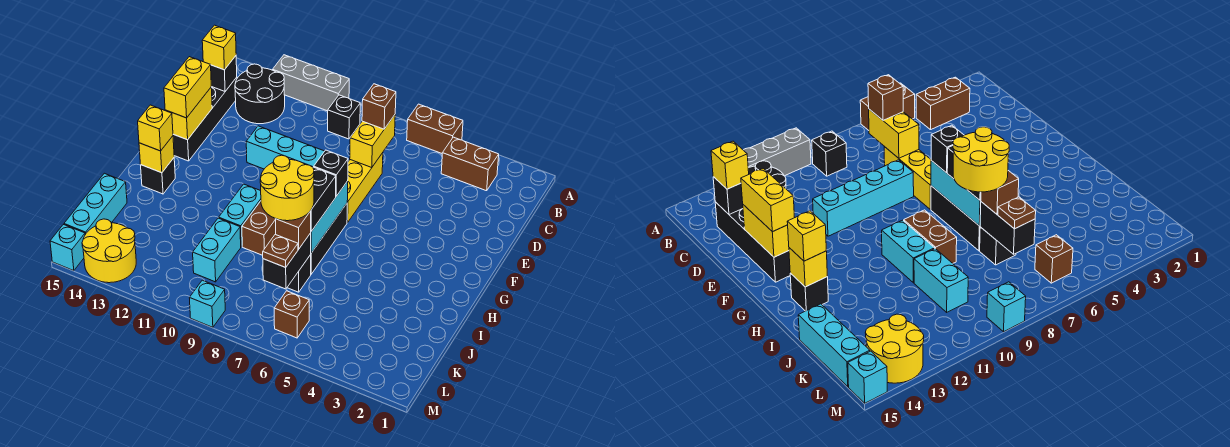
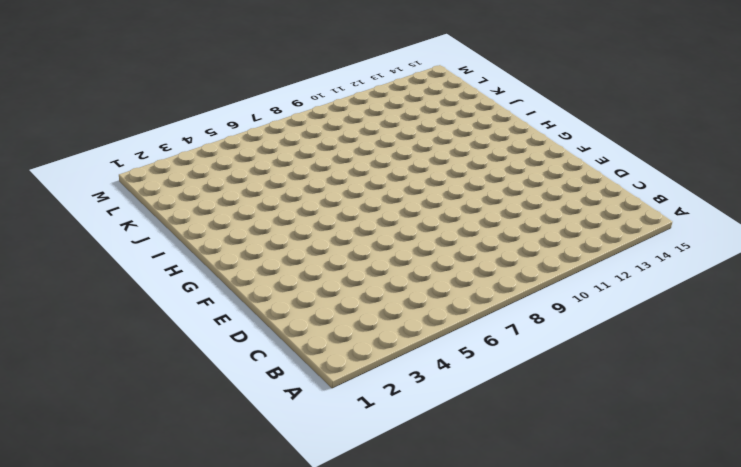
none -> brown brick A5:A6 level 1
none -> grey brick A10:A12 level 1
none -> brown brick B3:B4 level 1
none -> black brick B9 level 1

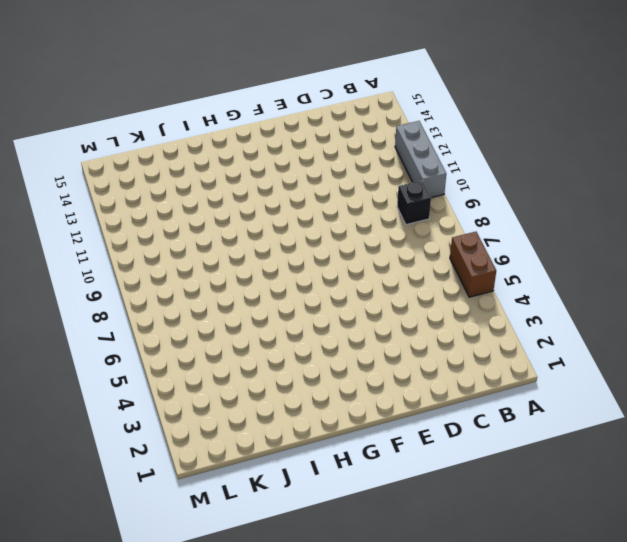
none -> brown brick B3:B4 level 1
none -> black round brick B12:C13 level 1
none -> black brick C14:F14 level 1
none -> yellow brick D7:F7 level 1

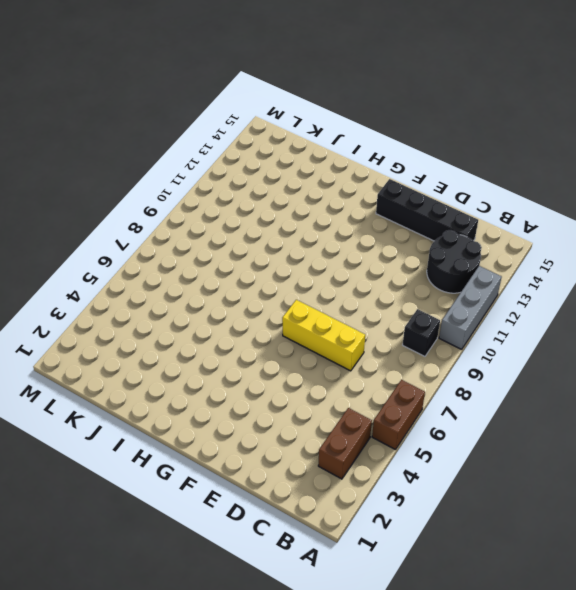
none -> cyan brick E8:E11 level 1
none -> black brick G7:I7 level 1
none -> brown brick H9:I9 level 1
none -> cyan brick H10:I10 level 1

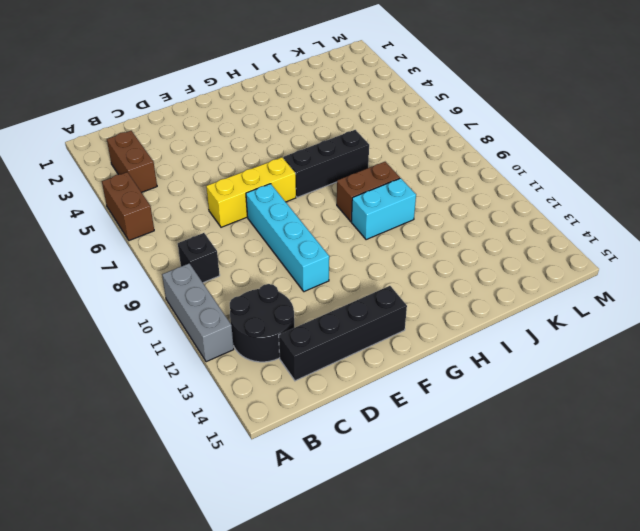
none -> black brick H14 level 1
none -> black brick J7 level 1
none -> cyan brick J10:K10 level 1
none -> cyan brick J15:L15 level 1

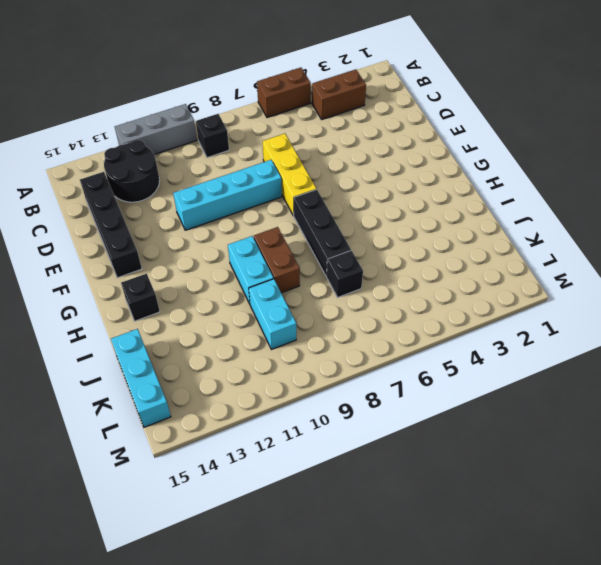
none -> brown brick L6 level 1
none -> yellow round brick L13:M14 level 1
none -> cyan brick M9 level 1
none -> cyan brick M15 level 1

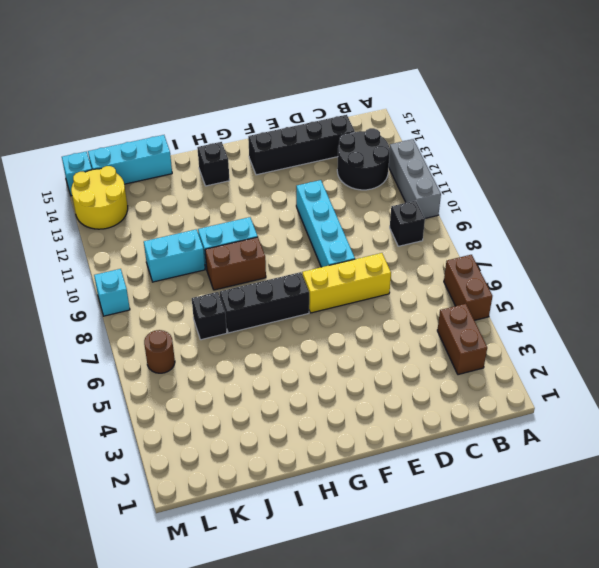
brown round brick L6 level 1 -> brown brick L6 level 1
none -> yellow brick C7:D7 level 2
none -> black brick C14 level 2
none -> yellow brick E14:F14 level 2
none -> cyan brick G7:I7 level 2

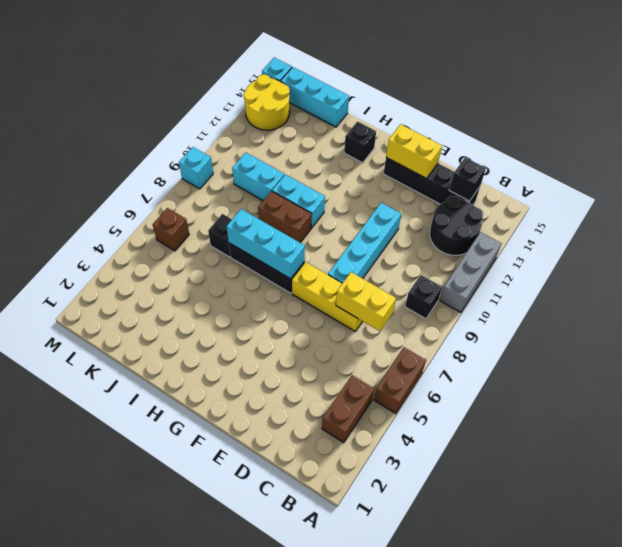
none -> yellow brick H14 level 2
none -> black brick J7:K7 level 2
none -> brown brick C7 level 3
none -> yellow brick C14 level 3

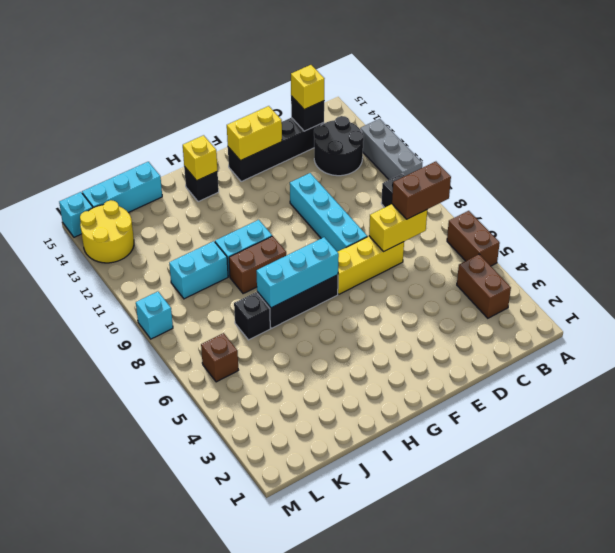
brown brick B7:C7 level 3 -> brown brick C7 level 3
none -> black brick J7:K7 level 2
none -> yellow brick E14:F14 level 3
none -> black brick G7 level 3
none -> black brick H7:I7 level 3

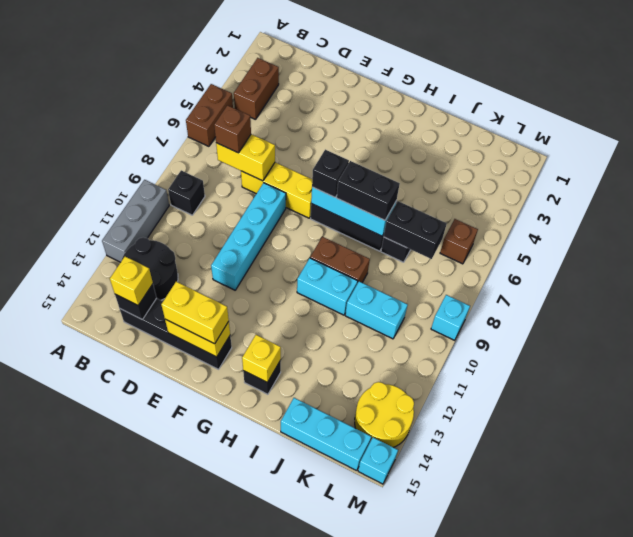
none -> yellow brick H14 level 3
none -> brown brick J7 level 3
none -> brown plate K7 level 3
none -> yellow round brick I7:J8 level 4

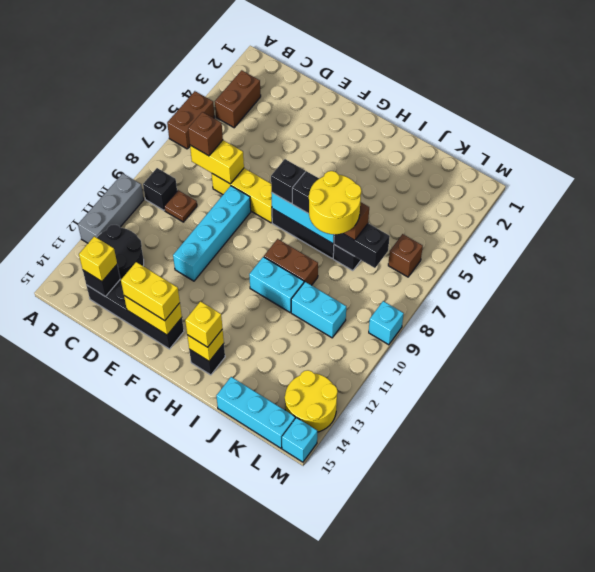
brown plate C9 level 1 -> brown plate K7 level 3

